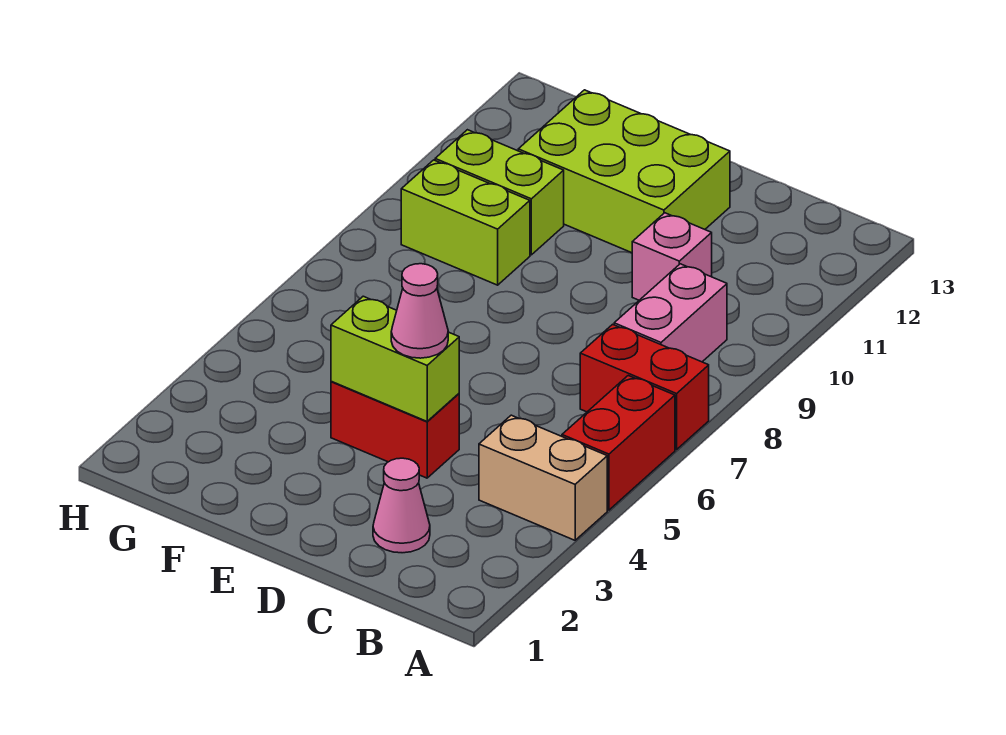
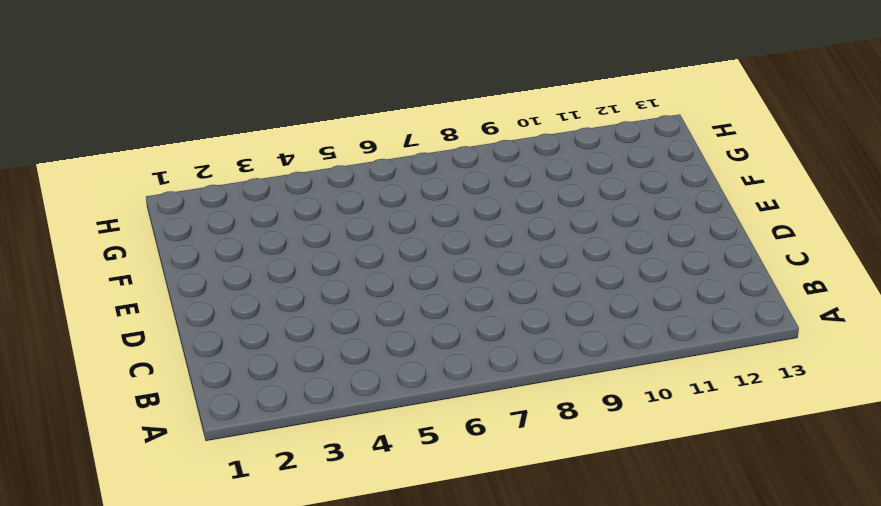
none -> tan brick A4:B4 level 1
none -> red brick A5:A6 level 1
none -> red brick A7:B7 level 1

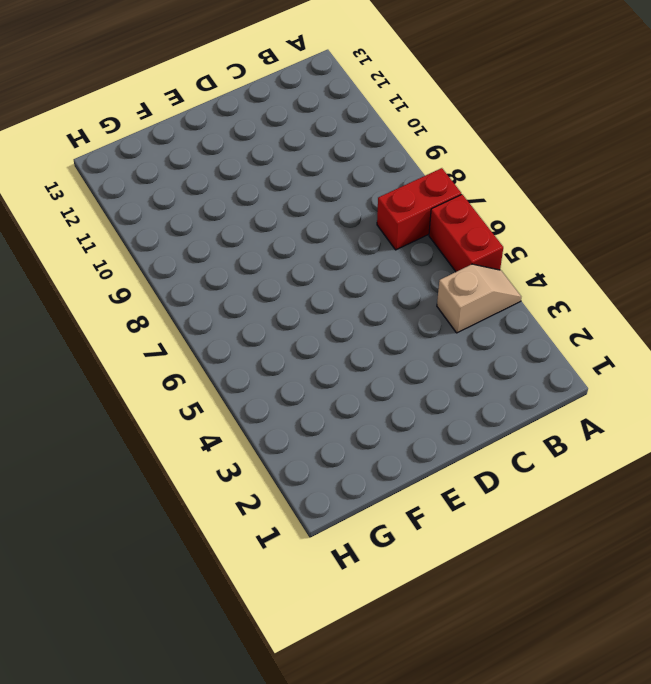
tan slope A4:B4 level 1 top B -> tan brick A4:B4 level 1
none -> pink brick B8:B9 level 1
none -> pink cone C2 level 1
none -> pink brick C10 level 1

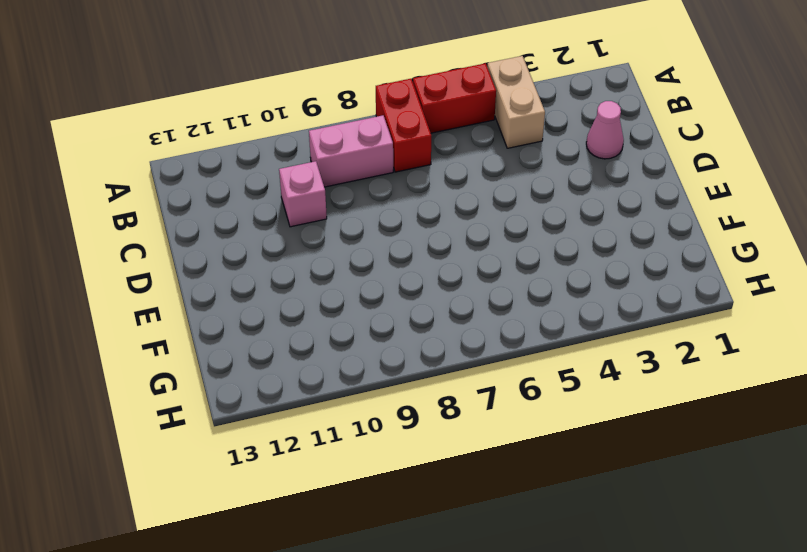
none -> red brick D4:E4 level 1
none -> lime brick D11:F12 level 1
none -> lime brick F9:G9 level 1

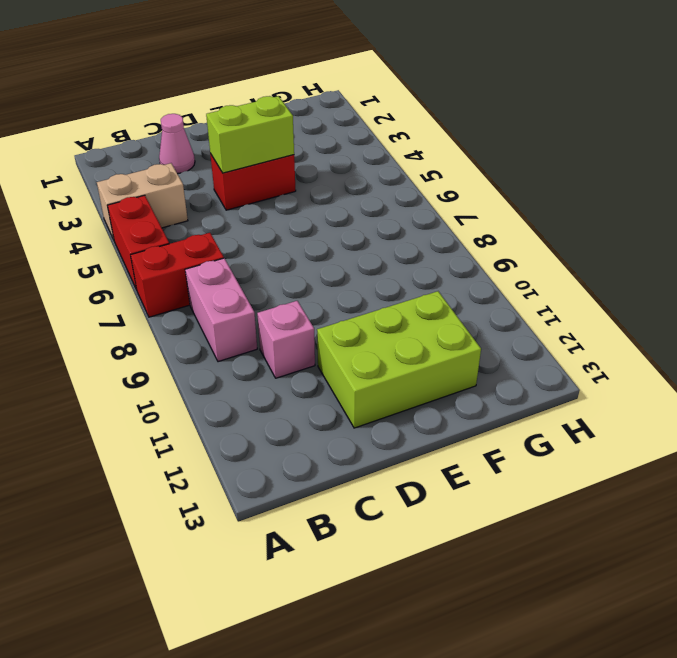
none -> lime brick F9:G9 level 1
none -> lime brick F10:G10 level 1
none -> pink cone D4 level 3

